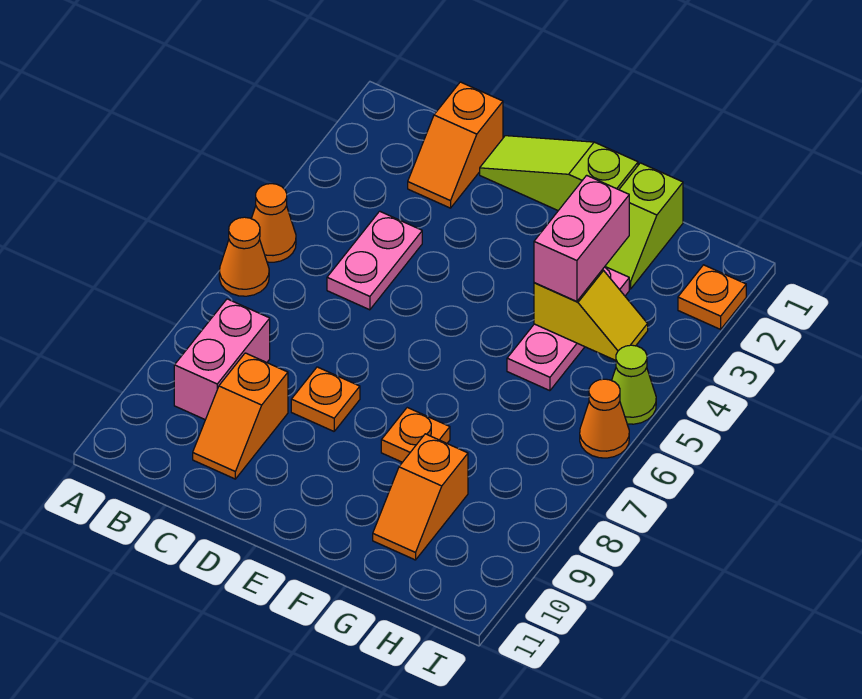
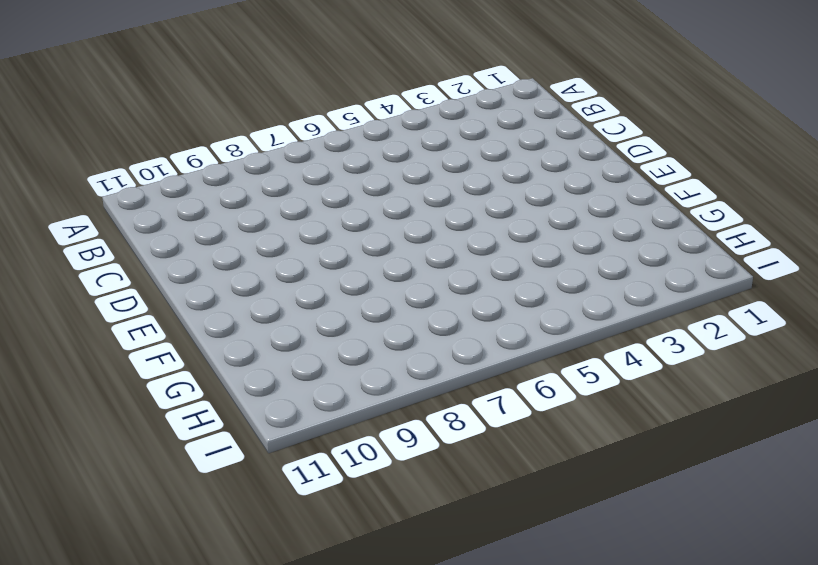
none -> orange cone A5 level 1
none -> orange cone A6 level 1
none -> pink brick B8:B9 level 1

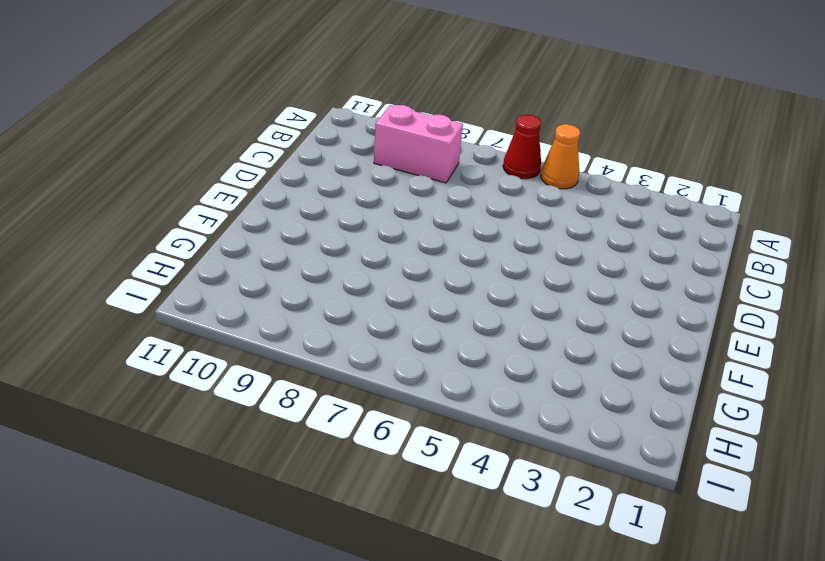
red cone A6 level 1 -> orange cone A6 level 1
none -> orange slope C1:C2 level 1 top 1
none -> pink plate C4:C5 level 1
none -> orange slope C9:C10 level 1 top 9

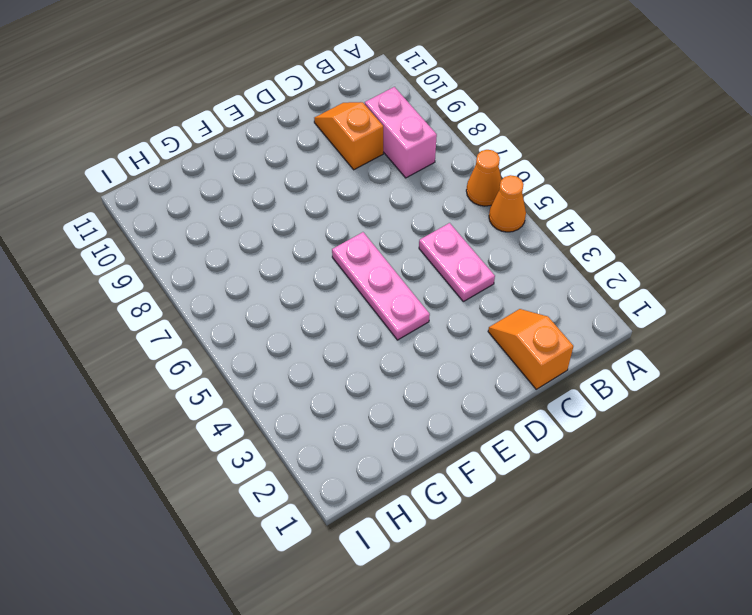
pink plate E4:E6 level 1 -> pink plate G3:G5 level 1
none -> lime slope D1:F1 level 1 top F
none -> orange plate D8 level 1
none -> orange plate F8 level 1

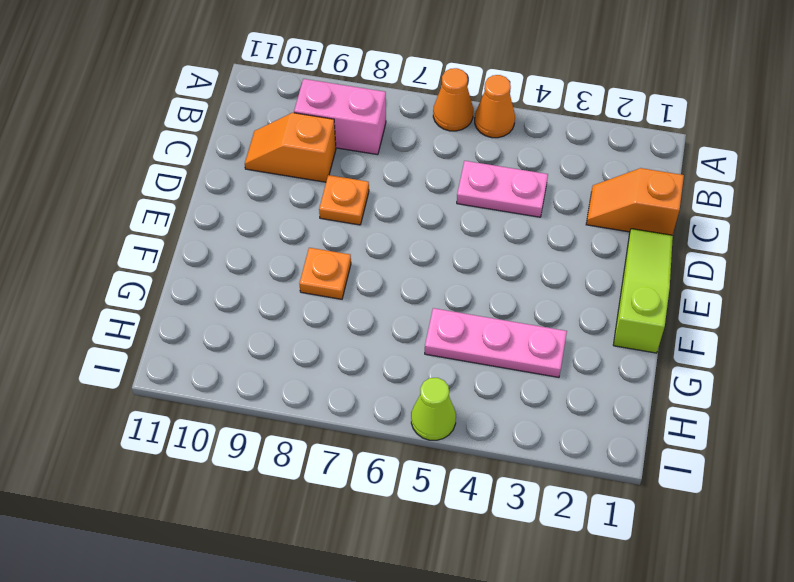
none -> lime slope G1:G2 level 1 top 1
none -> orange slope G9:G10 level 1 top 9
none -> orange plate I2 level 1

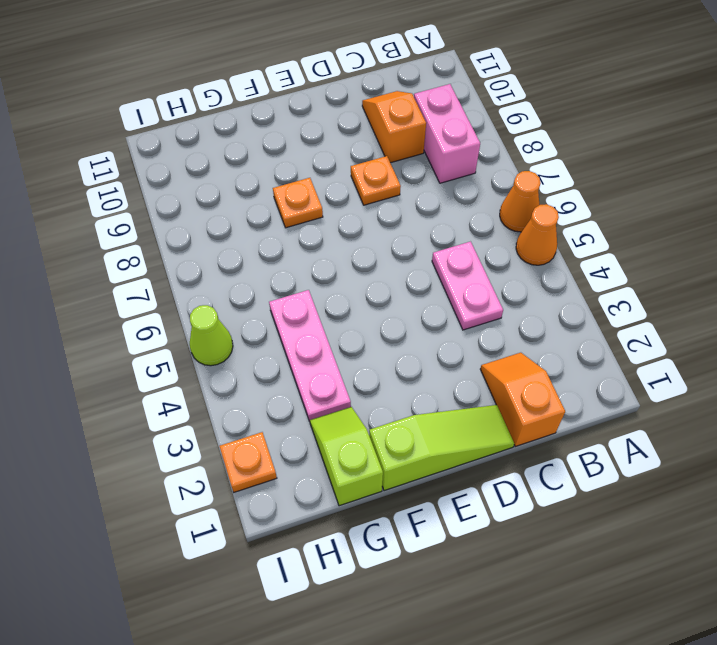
none -> orange slope G9:G10 level 1 top 9
none -> orange cone I6 level 1
none -> yellow slope G4:H4 level 2 top G

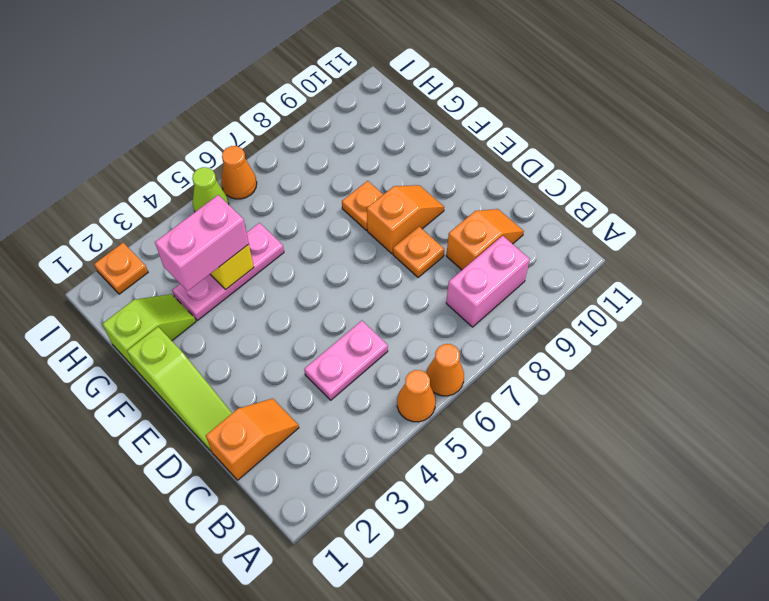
orange slope E8:E9 level 1 top 8 -> orange slope G9:G10 level 1 top 9

